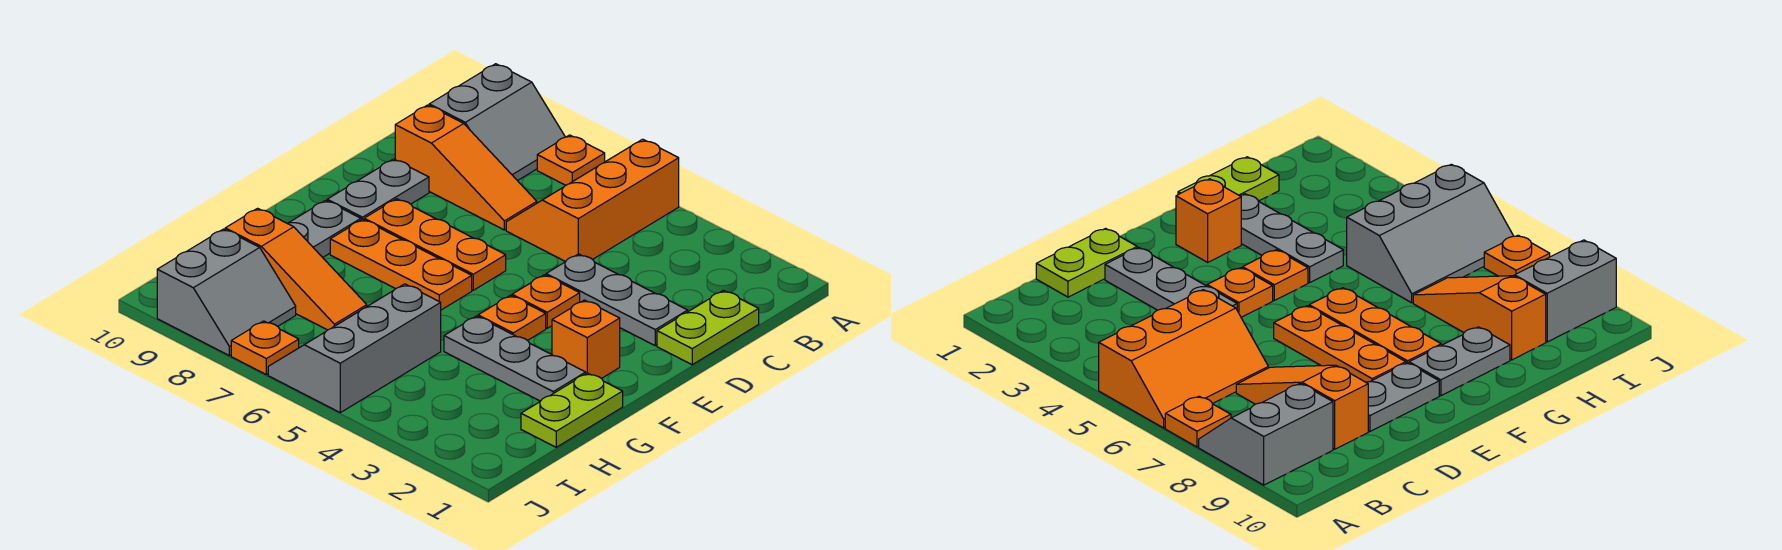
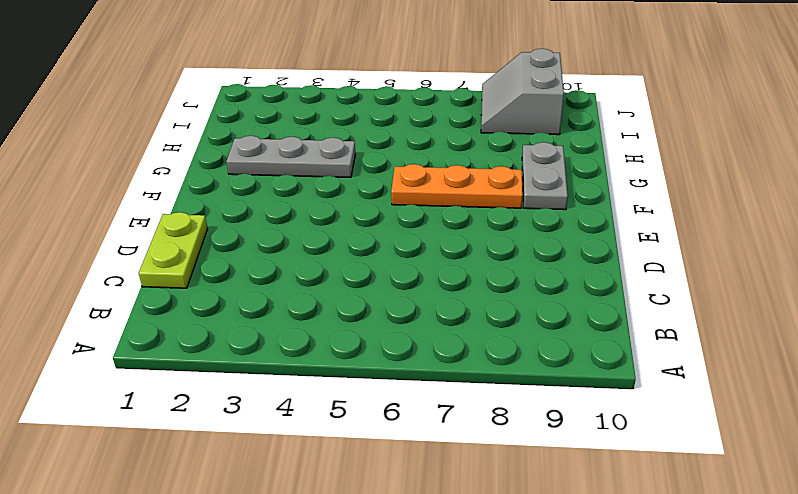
none -> orange slope A5:C6 level 1 top 5
none -> orange plate A7 level 1
none -> grey slope A8:B9 level 1 top 9

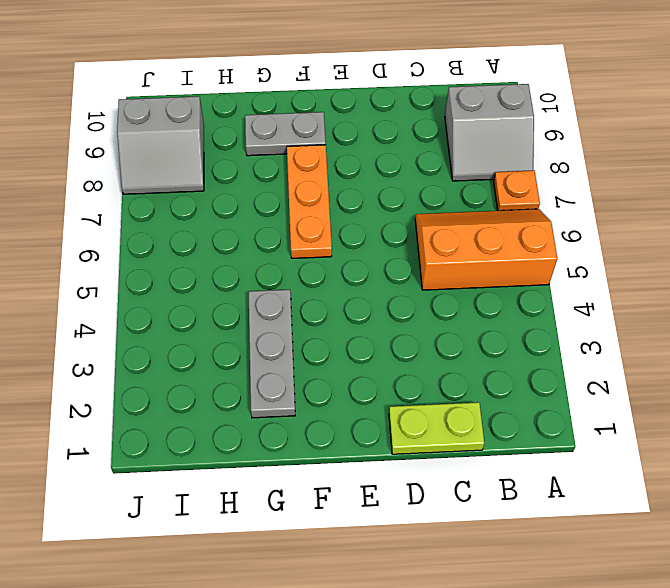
none -> orange slope C7:C9 level 1 top 9
none -> grey plate D2:D4 level 1
none -> grey plate D9:E9 level 1

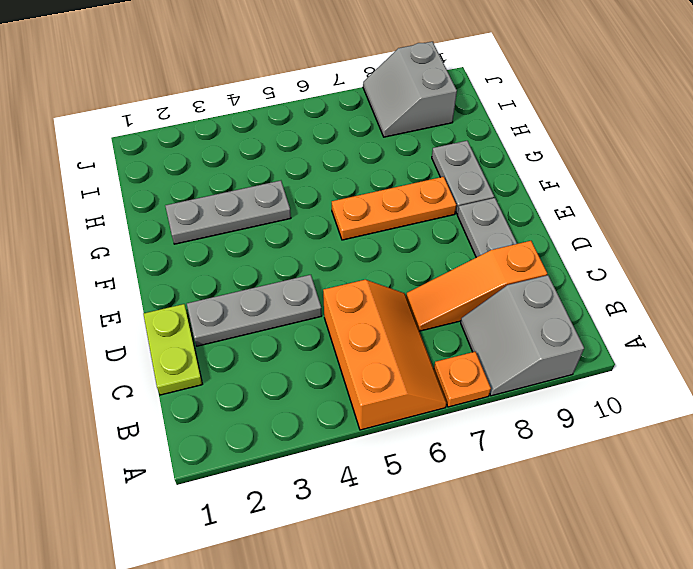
none -> orange plate E4 level 1
none -> orange plate E6:E8 level 1
none -> orange brick F2 level 1

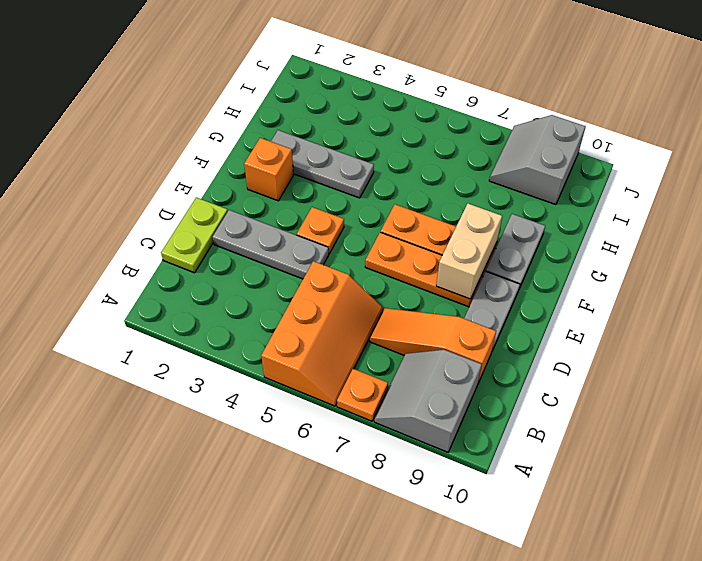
tan brick E8:F8 level 2 -> none
none -> orange plate F4 level 1
none -> lime plate G1:H1 level 1
none -> grey slope H5:J6 level 1 top 5

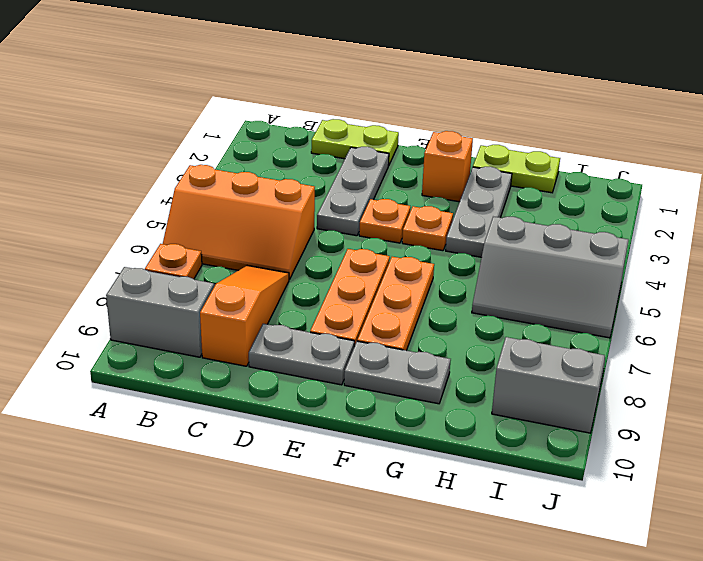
none -> orange slope H7:H9 level 1 top 9
none -> orange plate J7 level 1

